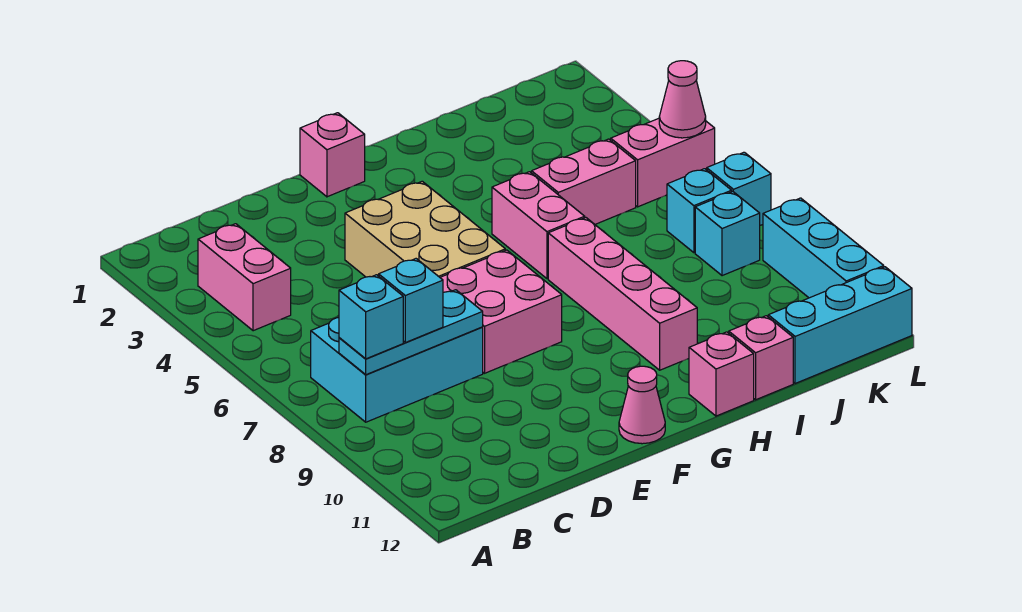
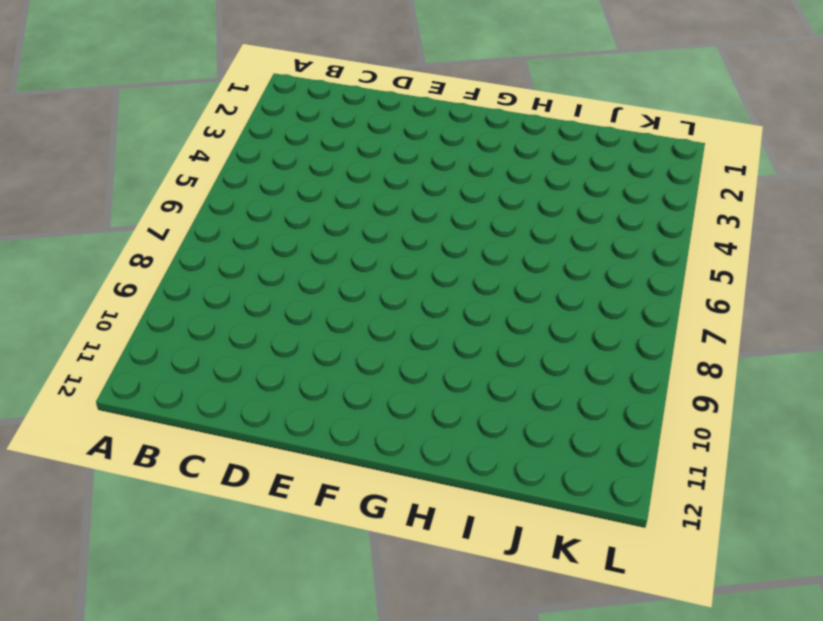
none -> pink brick B3:B4 level 1
none -> cyan brick B7:D8 level 1
none -> tan brick E4:F6 level 1

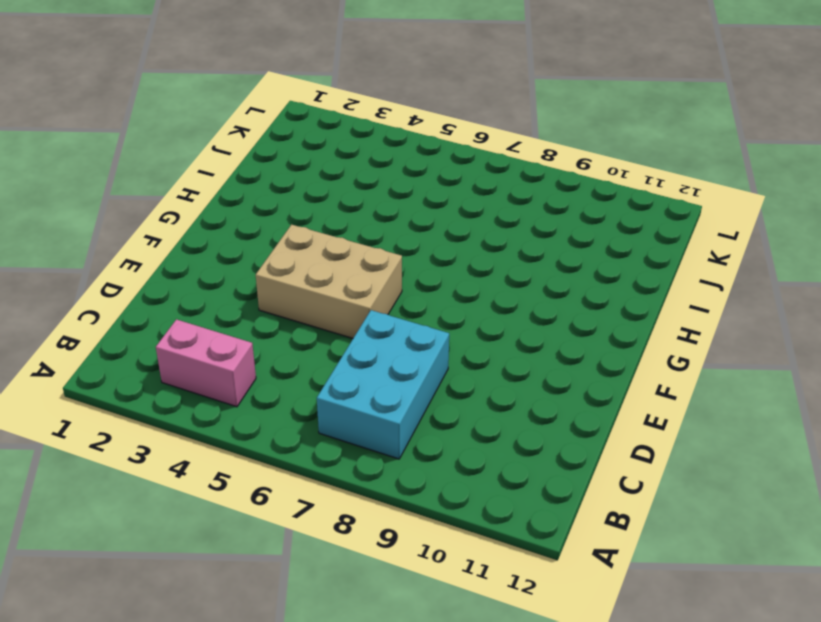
none -> pink brick E7:F8 level 1
none -> pink brick F1 level 1
none -> pink cone F12 level 1

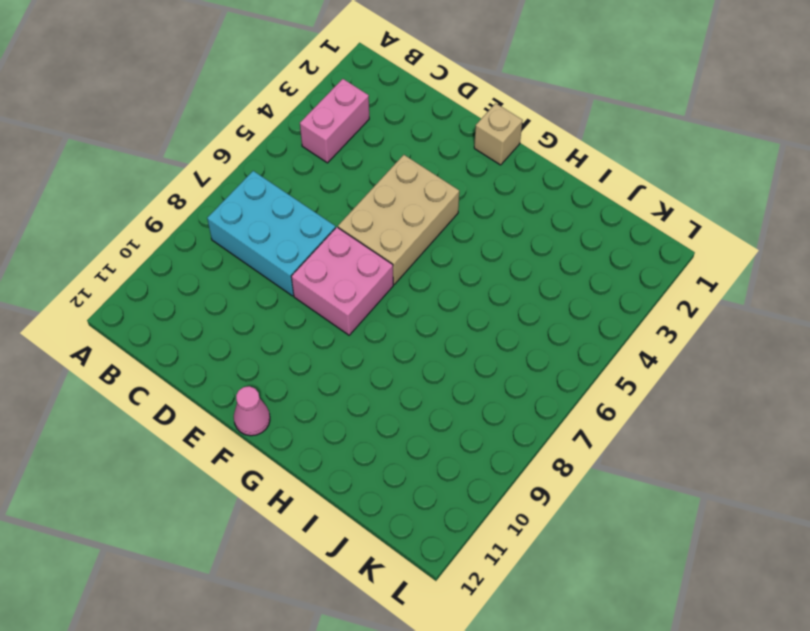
tan brick F1 level 1 -> pink brick F1 level 1
none -> pink brick H5:H6 level 1
none -> pink brick H7:H10 level 1
none -> pink brick H12 level 1

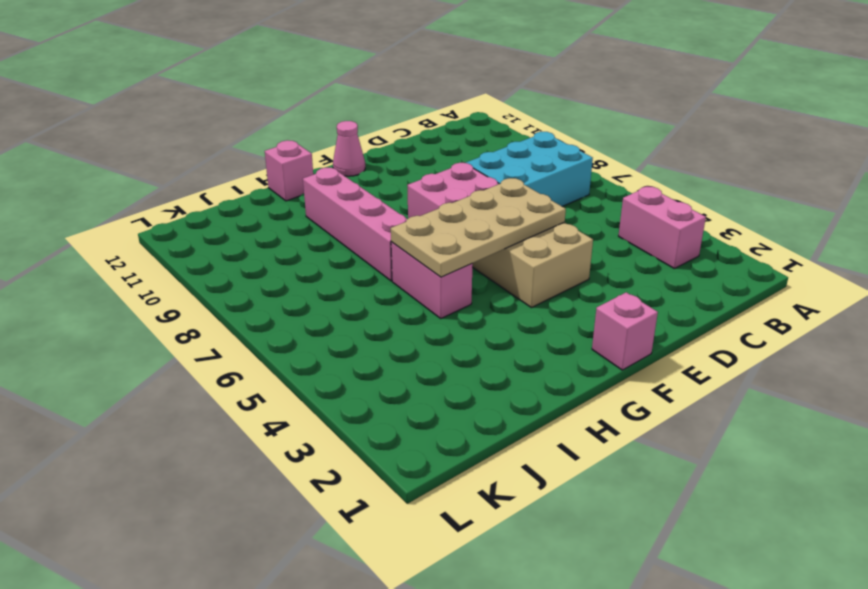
tan plate E5:H6 level 2 -> none
none -> pink brick I5:J5 level 1
none -> pink brick I12 level 1
none -> cyan brick J12:L12 level 1

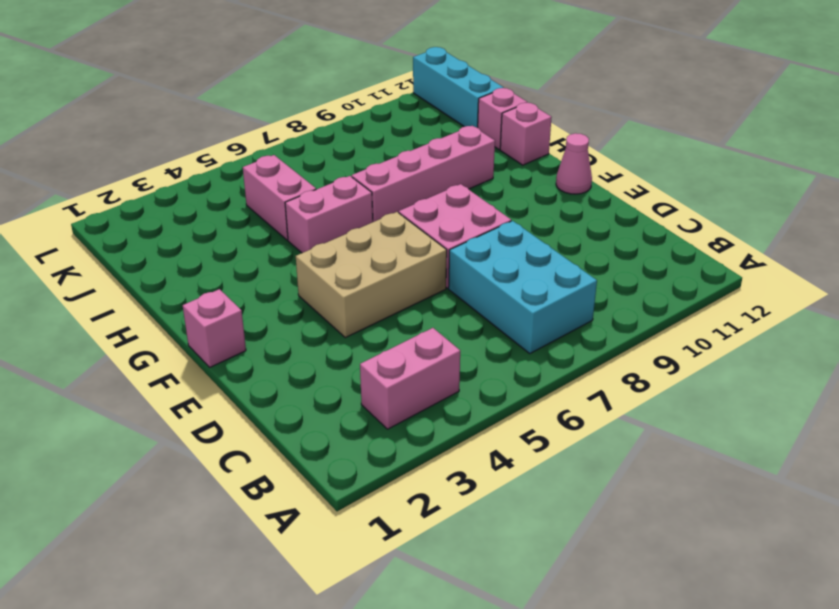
none -> pink brick K5:L5 level 1
none -> cyan brick K7 level 1
none -> cyan brick K8 level 1

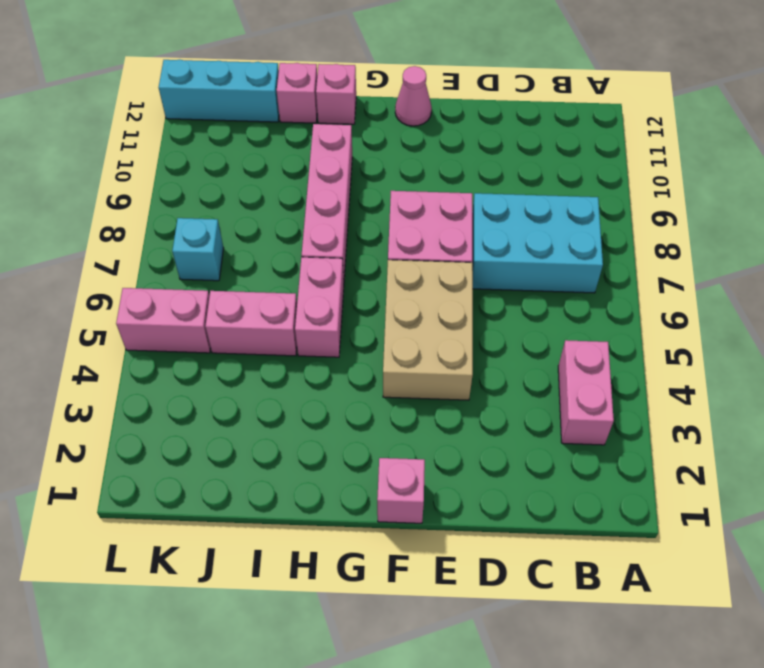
none -> cyan brick K8 level 1
none -> cyan brick L7 level 1
none -> cyan brick L9:L11 level 1

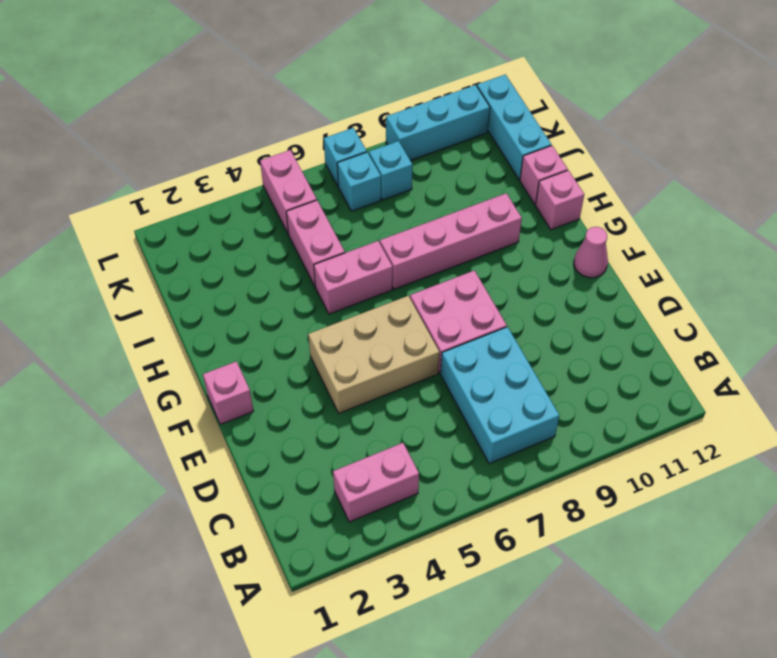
none -> cyan plate B8:D8 level 2
none -> pink cone L5 level 2
none -> cyan brick B8 level 3

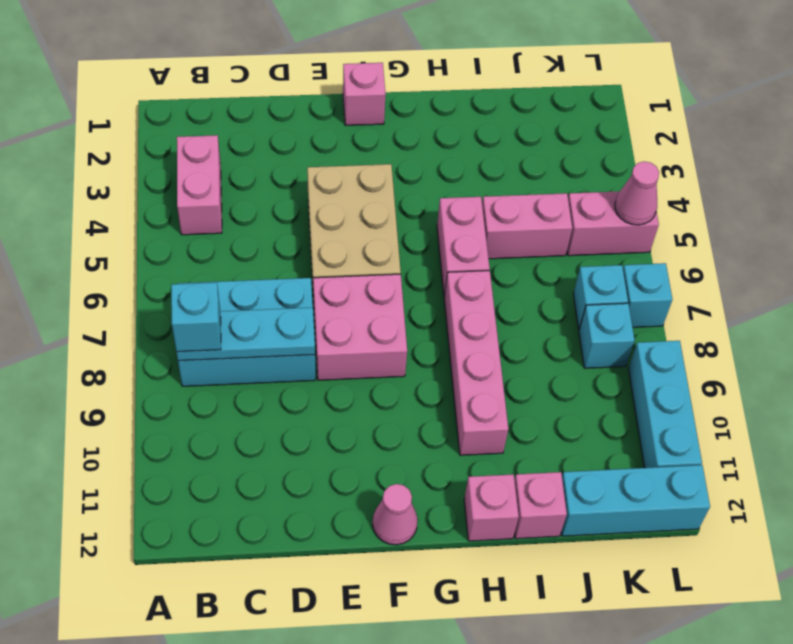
none -> cyan brick C8 level 3

